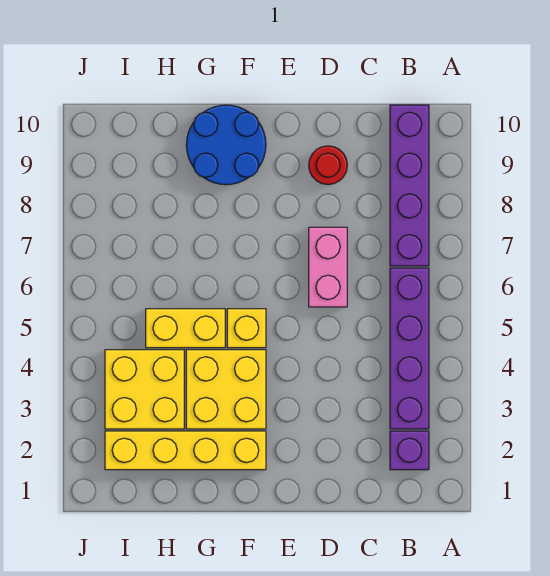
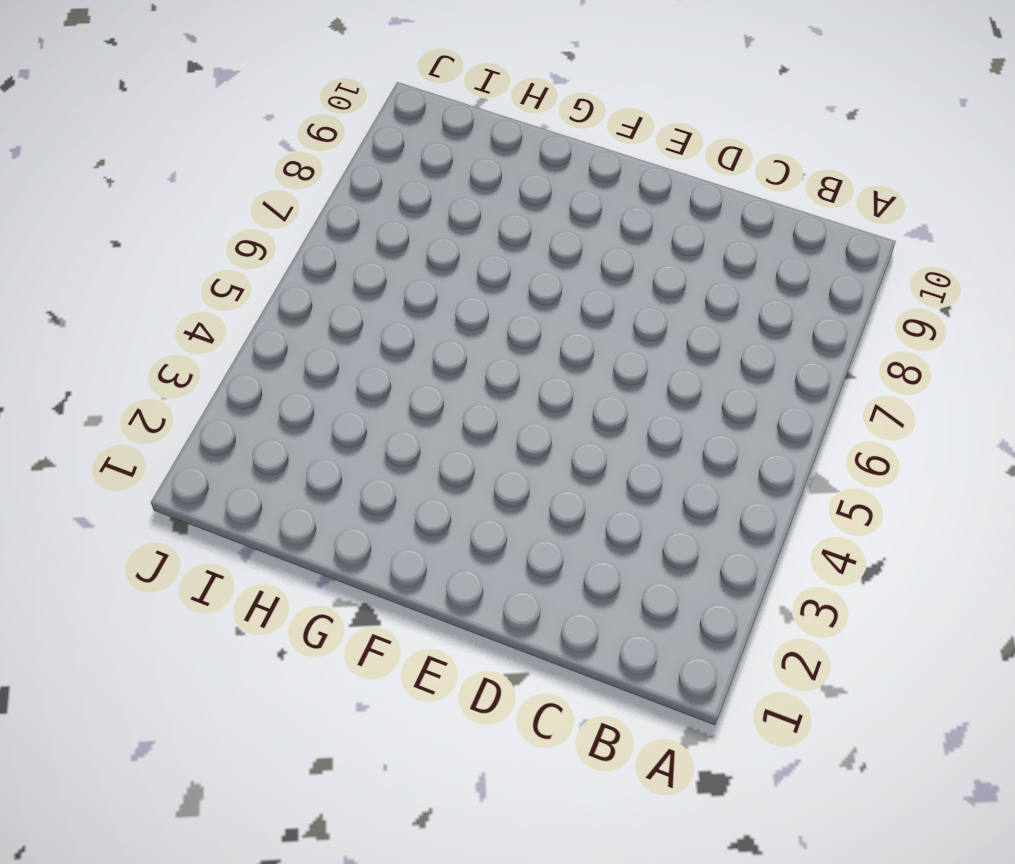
none -> purple brick B2 level 1
none -> purple brick B3:B6 level 1

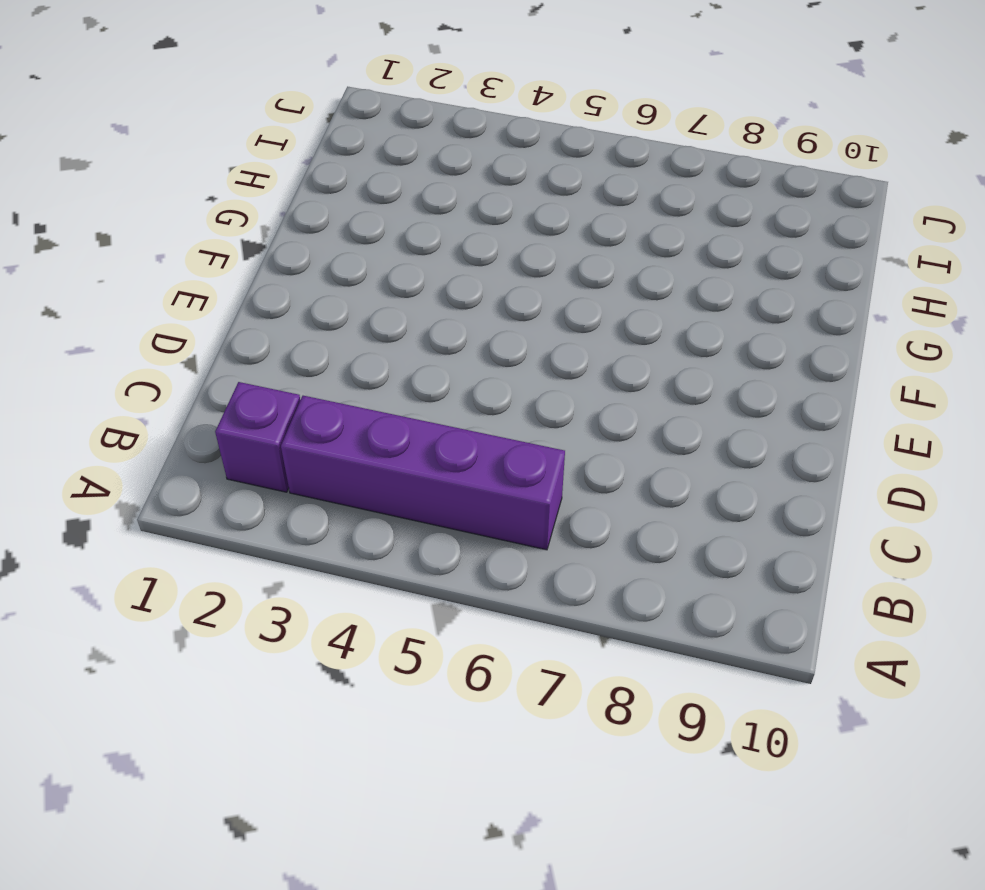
none -> purple brick B7:B10 level 1
none -> pink brick D6:D7 level 1

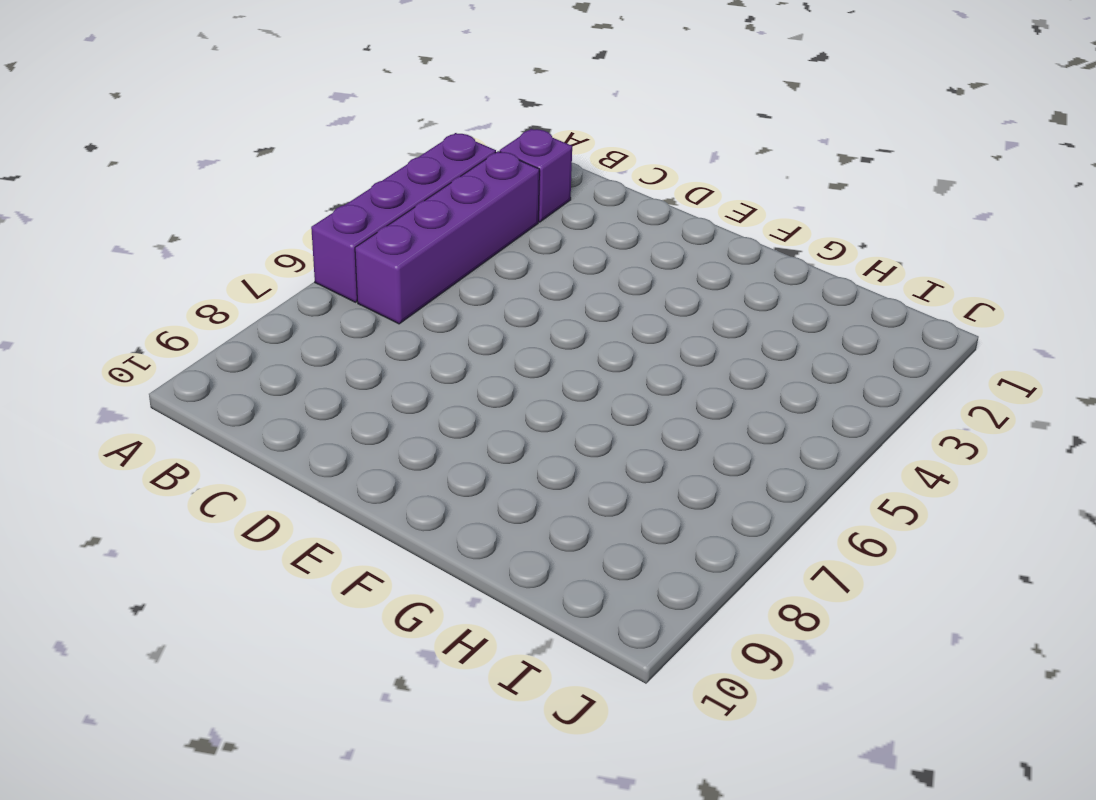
purple brick A3:A6 level 1 -> purple brick B7:B10 level 1
none -> pink brick D6:D7 level 1
none -> red round brick D9 level 1

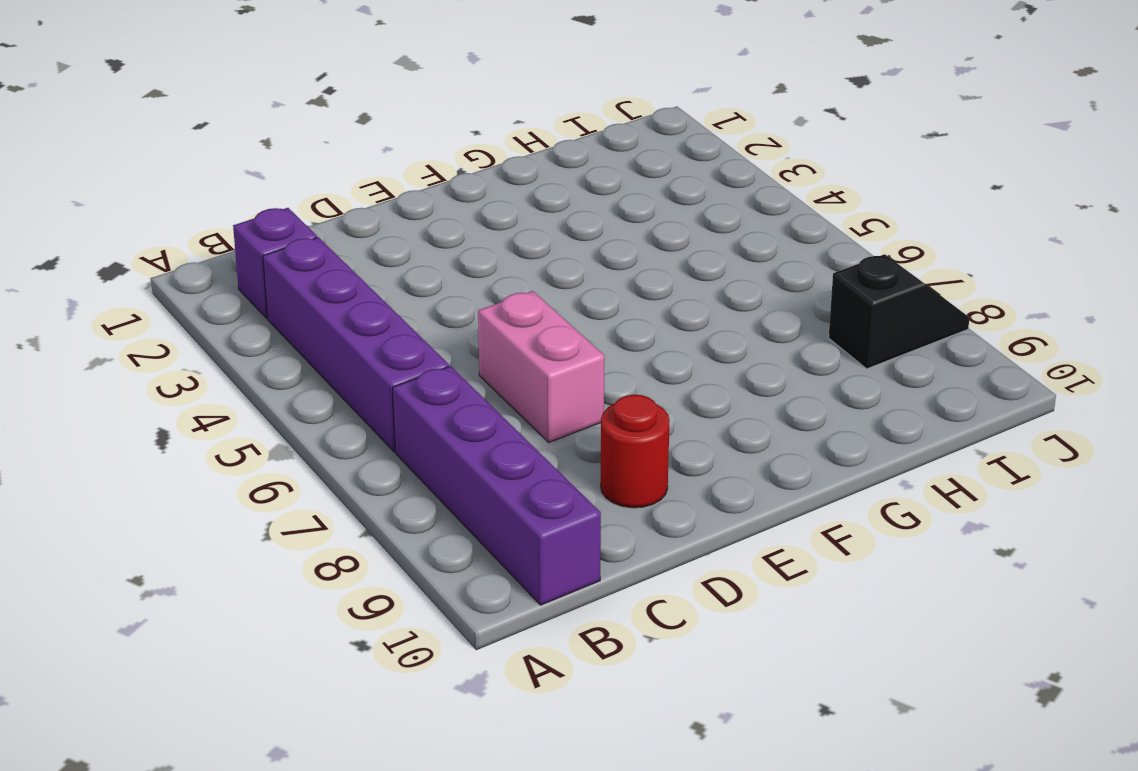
black slope I8:J8 level 1 top I -> none
none -> yellow brick F2:I2 level 1
none -> yellow brick F3:G4 level 1

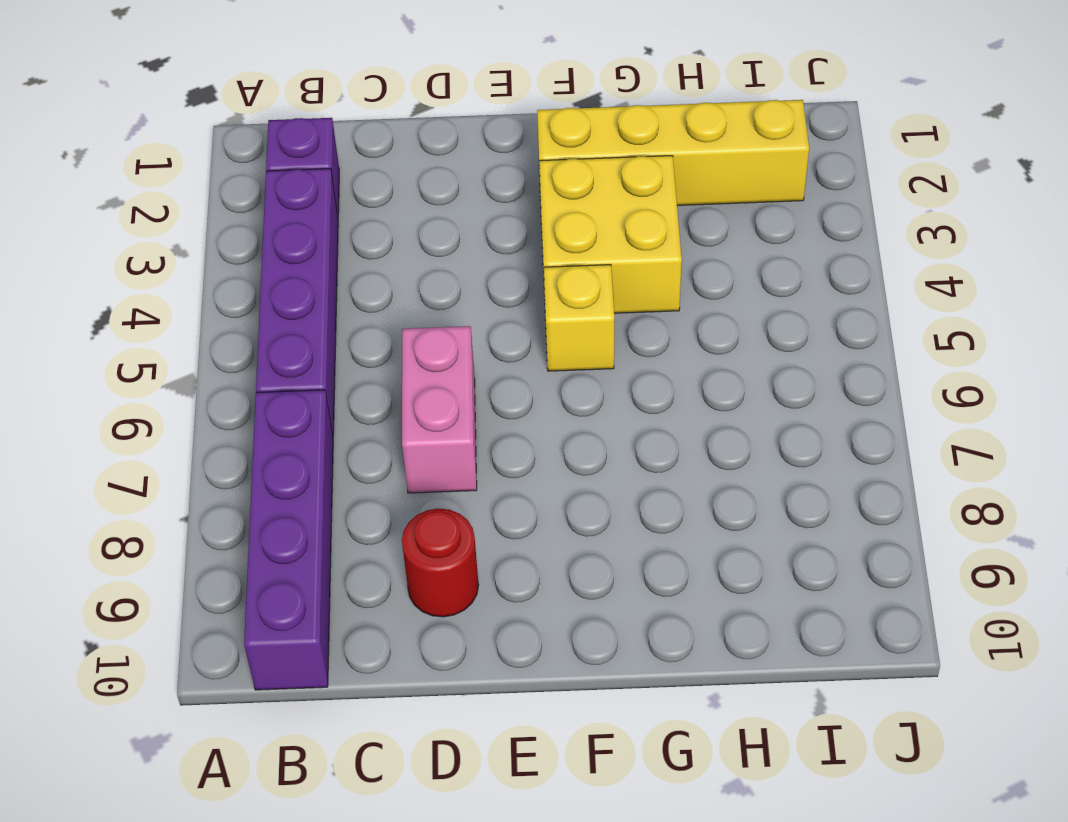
none -> blue round brick F9:G10 level 1
none -> yellow brick G5:H5 level 1

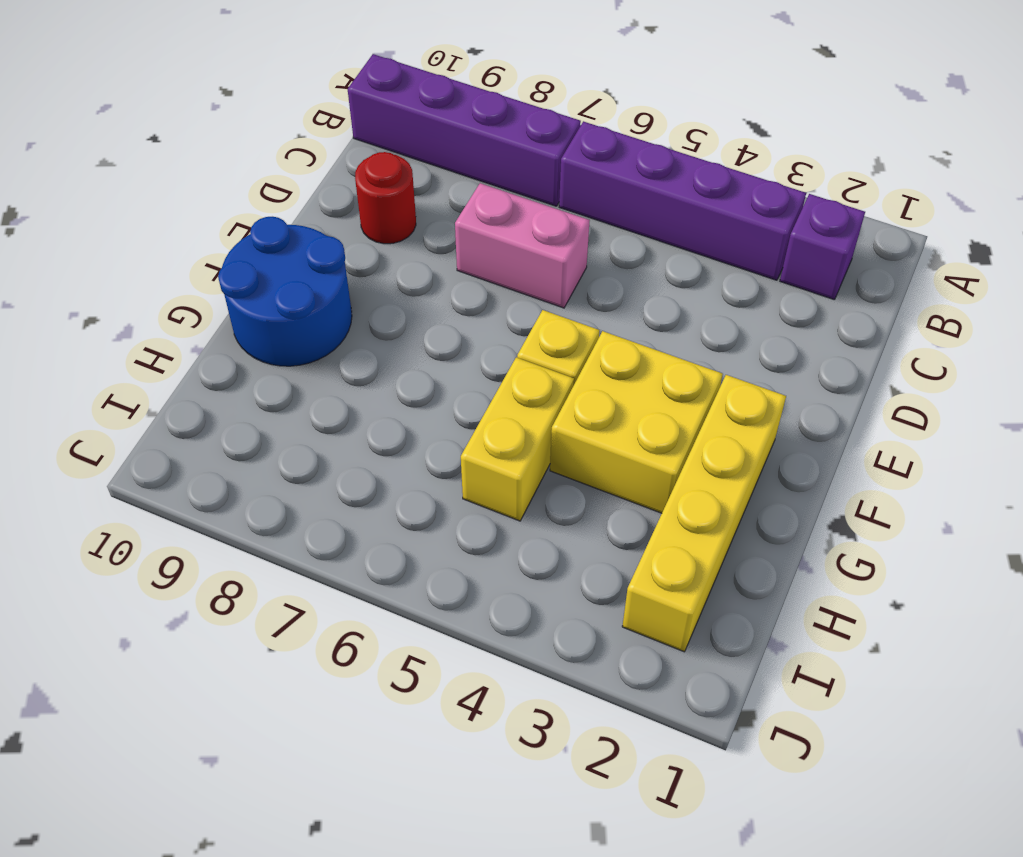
none -> yellow brick H3:I4 level 1

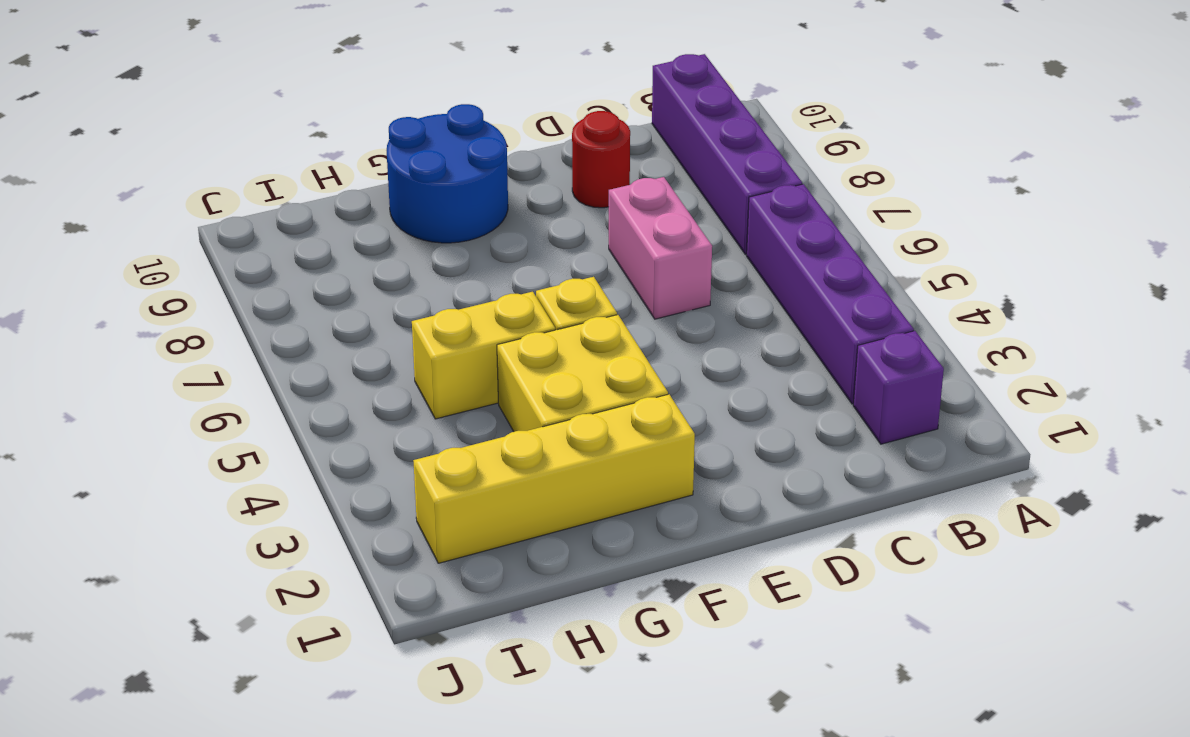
none -> yellow brick H3:I4 level 1

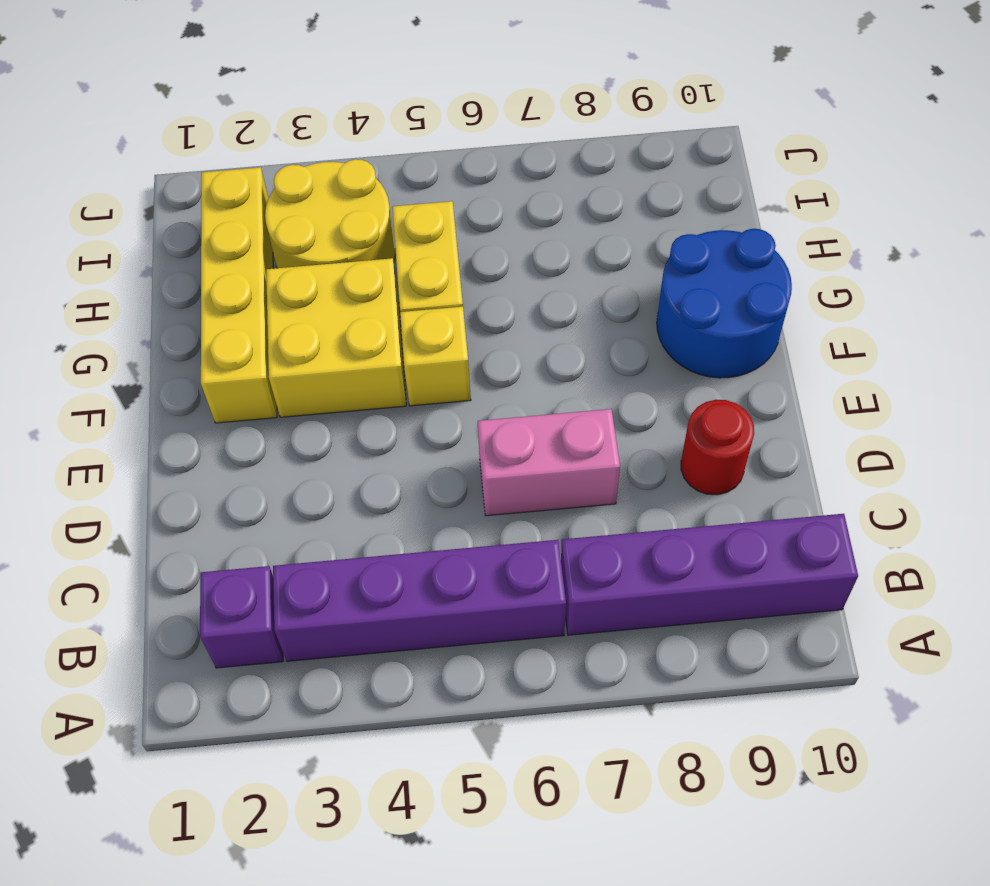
yellow round brick H3:I4 level 1 -> yellow brick H3:I4 level 1

